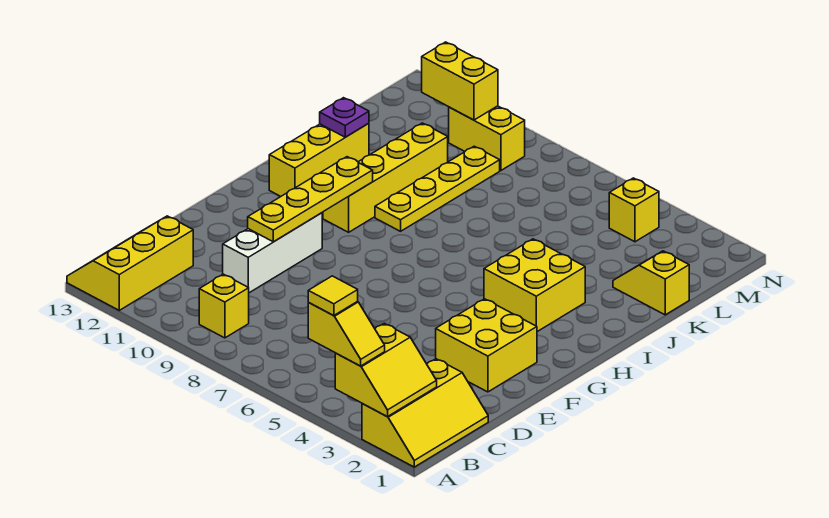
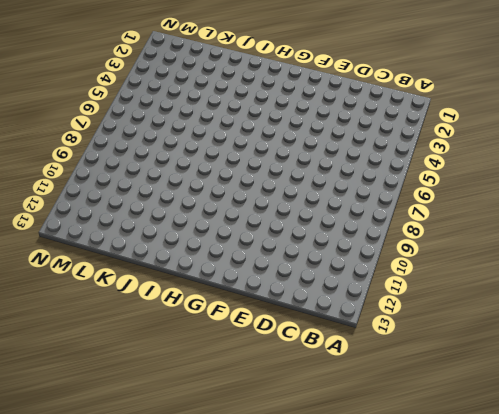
none -> yellow slope A1:C2 level 1 top 2
none -> yellow slope A12:C13 level 1 top 12
none -> yellow brick B9 level 1

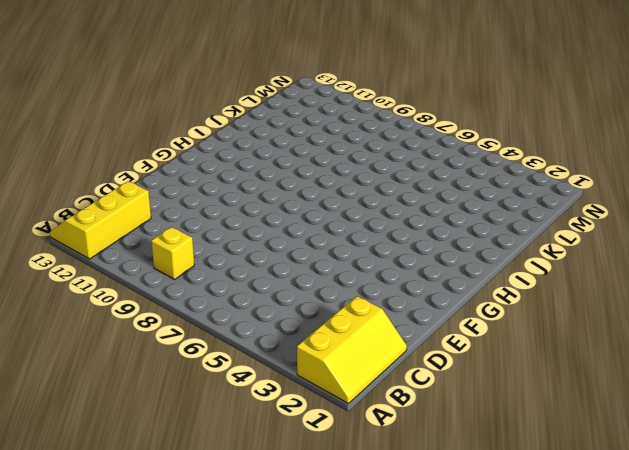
none -> white brick D10:F10 level 1
none -> yellow brick E2:F3 level 1
none -> yellow brick H3:I4 level 1

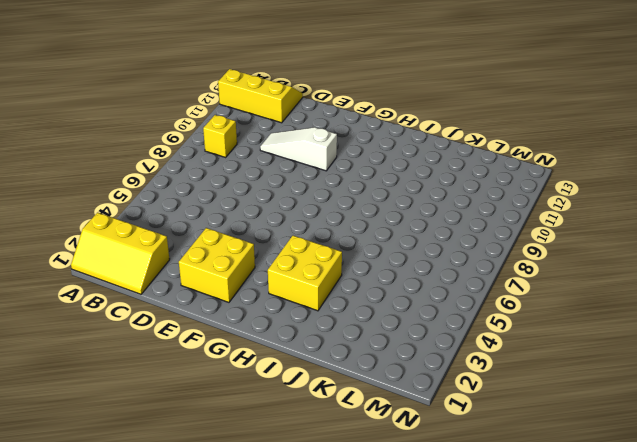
white slope D10:F10 level 1 top F -> white brick D10:F10 level 1
none -> yellow brick H10:K10 level 1
none -> yellow brick H12:J12 level 1
none -> yellow plate I9:L9 level 1

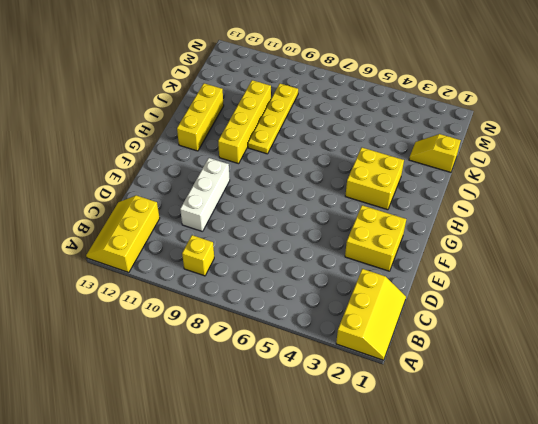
none -> yellow brick M4 level 1
none -> yellow brick M9:M10 level 1
none -> yellow slope A2:B3 level 2 top 3

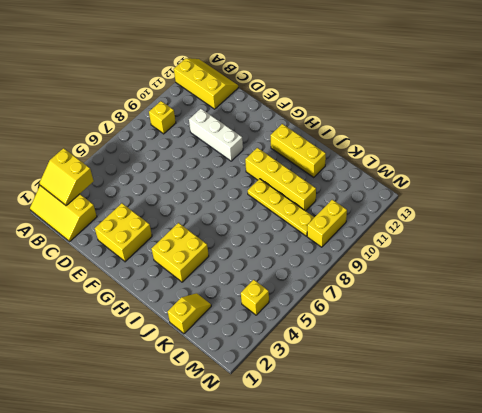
none -> yellow plate E10:H10 level 2
none -> purple plate J12 level 2
none -> yellow brick M10:M11 level 2

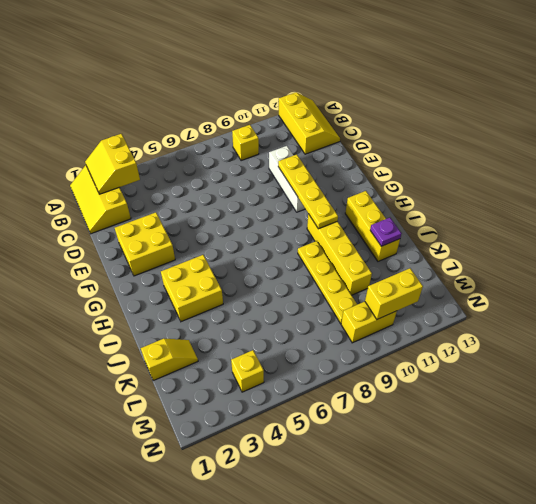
none -> yellow slope A3:A4 level 3 top 4
none -> yellow tile A4 level 4

